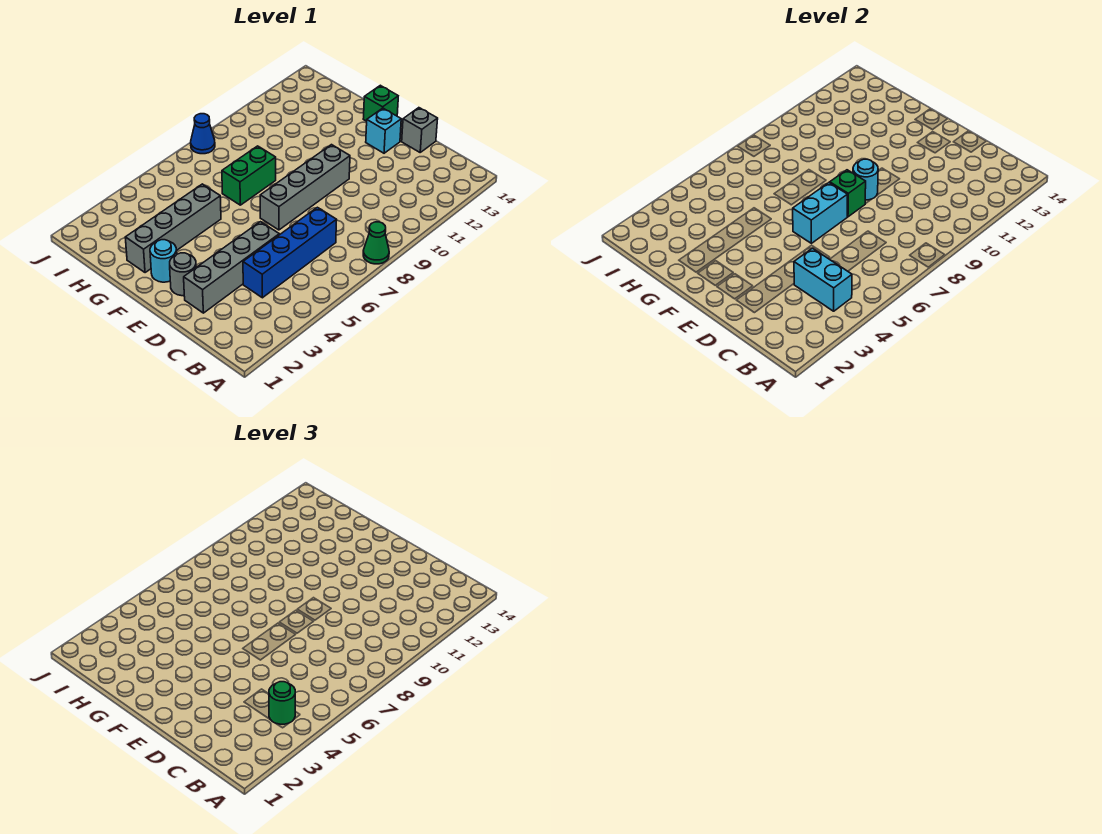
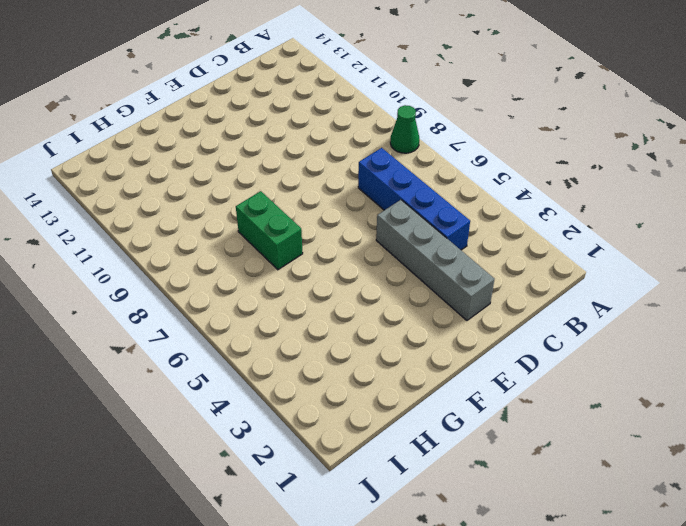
none -> grey brick D14 level 1
none -> grey round brick E2 level 1
none -> grey brick E7:E10 level 1

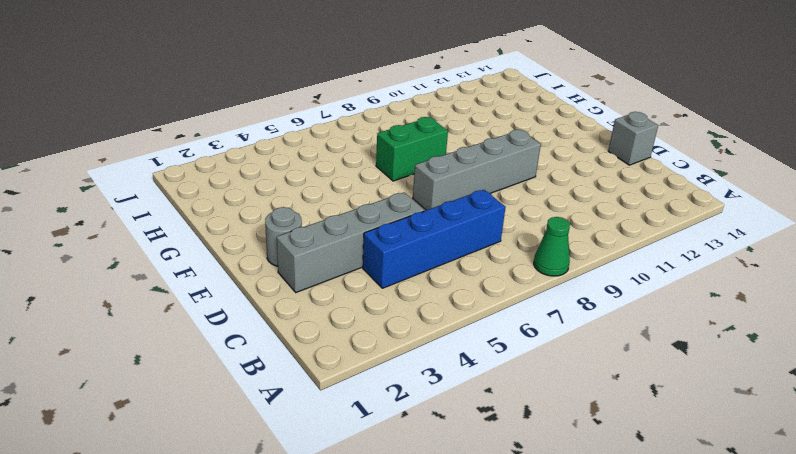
none -> cyan brick E13 level 1
none -> cyan round brick F2 level 1
none -> green brick F14 level 1

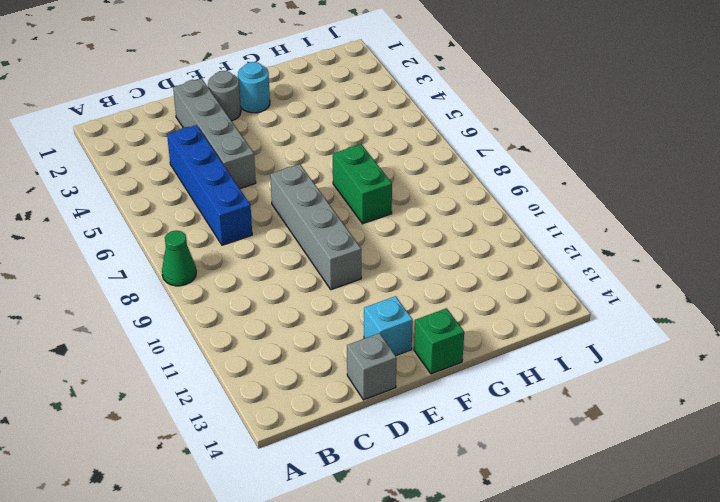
none -> grey brick G2:G5 level 1
none -> blue cone J8 level 1
none -> cyan brick B4:C4 level 2

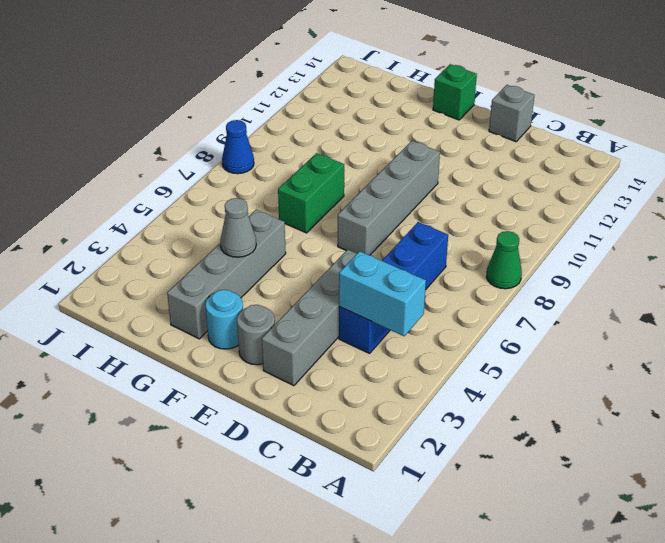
grey cone G4 level 2 -> none
none -> cyan brick E13 level 1
none -> cyan brick E6:E7 level 2
none -> green brick E8 level 2

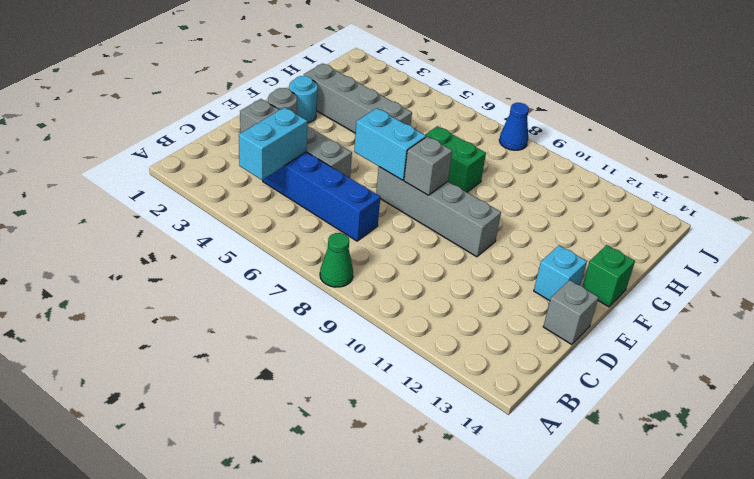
grey brick E8 level 2 -> green brick E8 level 2
none -> cyan round brick E9 level 2
none -> green round brick B4 level 3

